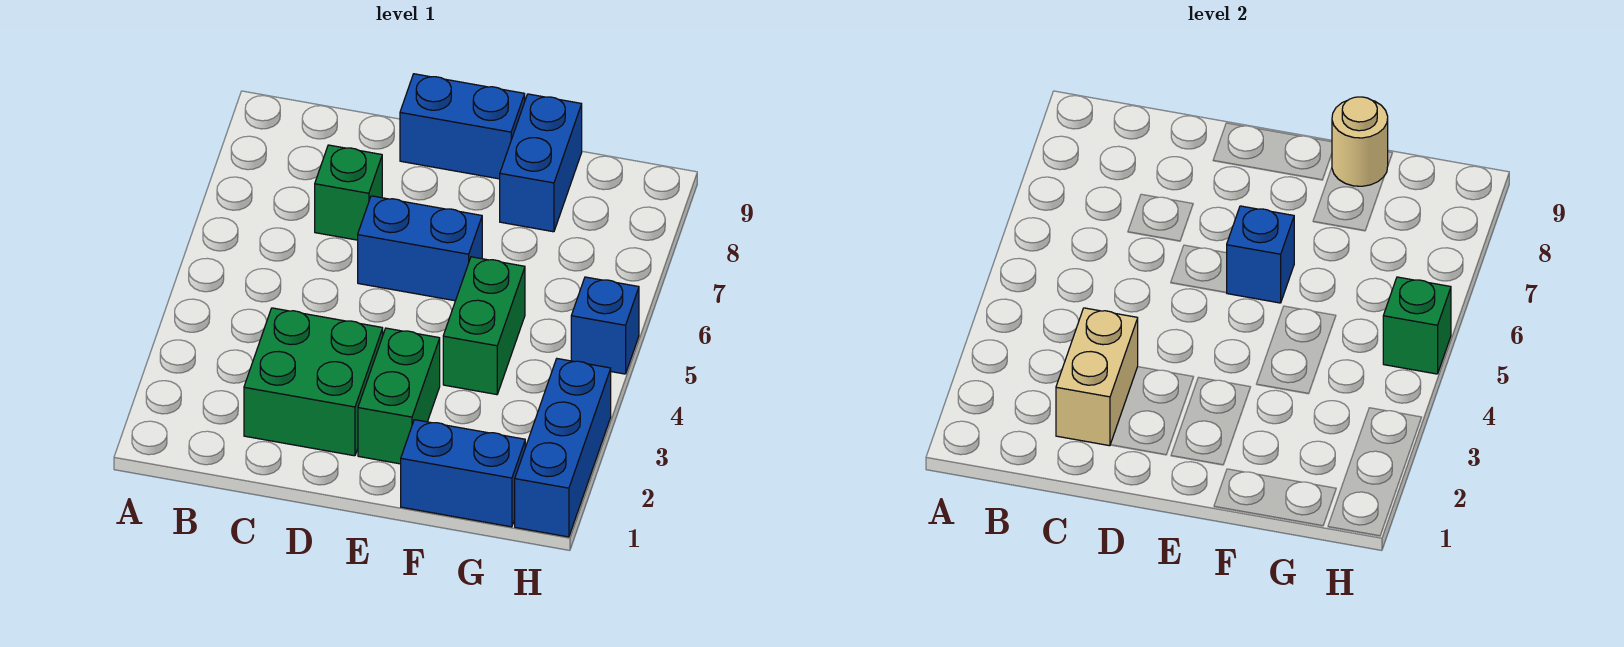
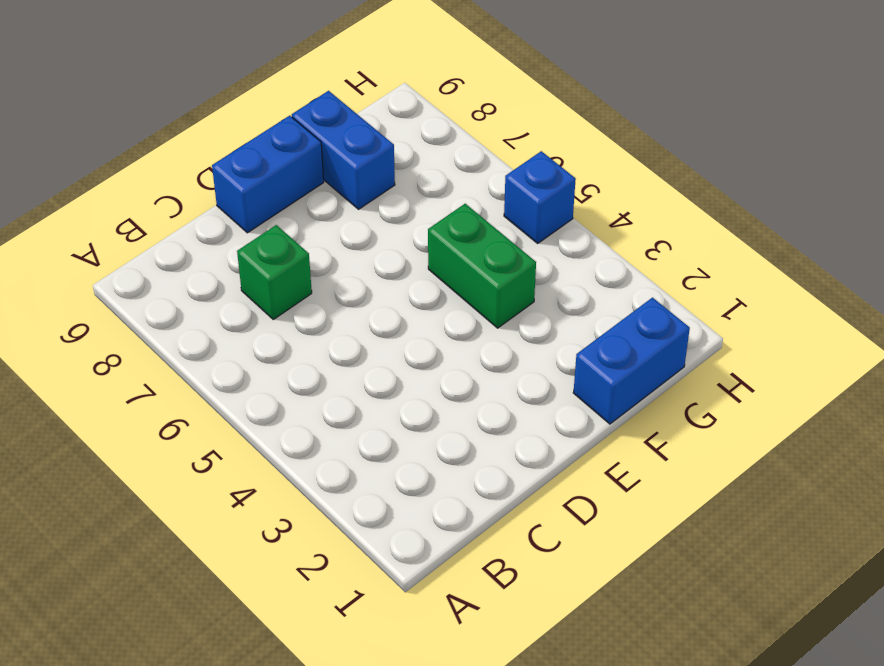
none -> green brick C2:D3 level 1
none -> blue brick D6:E6 level 1
none -> green brick E2:E3 level 1

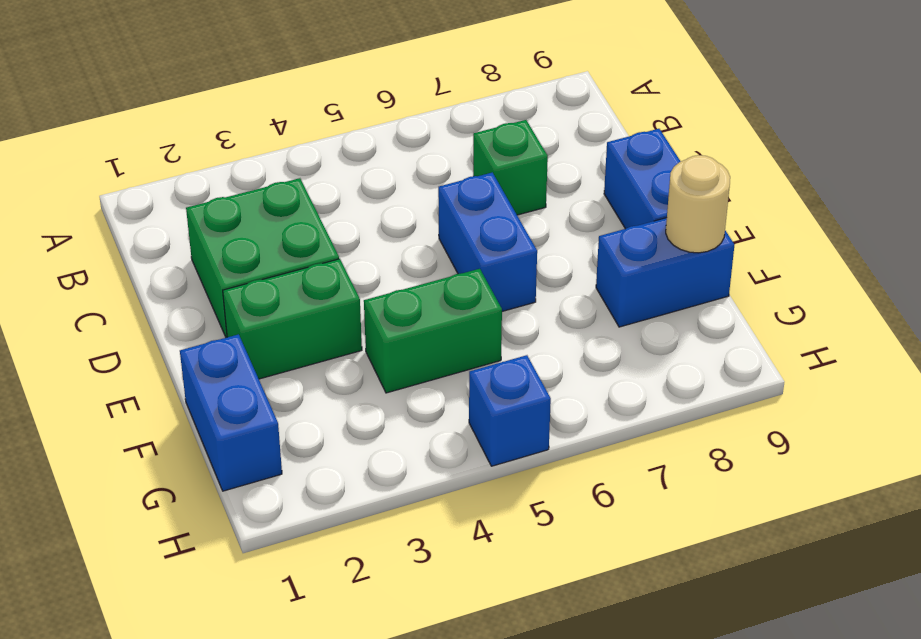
none -> blue brick H1:H3 level 1
none -> tan brick C2:C3 level 2
none -> blue brick E6 level 2

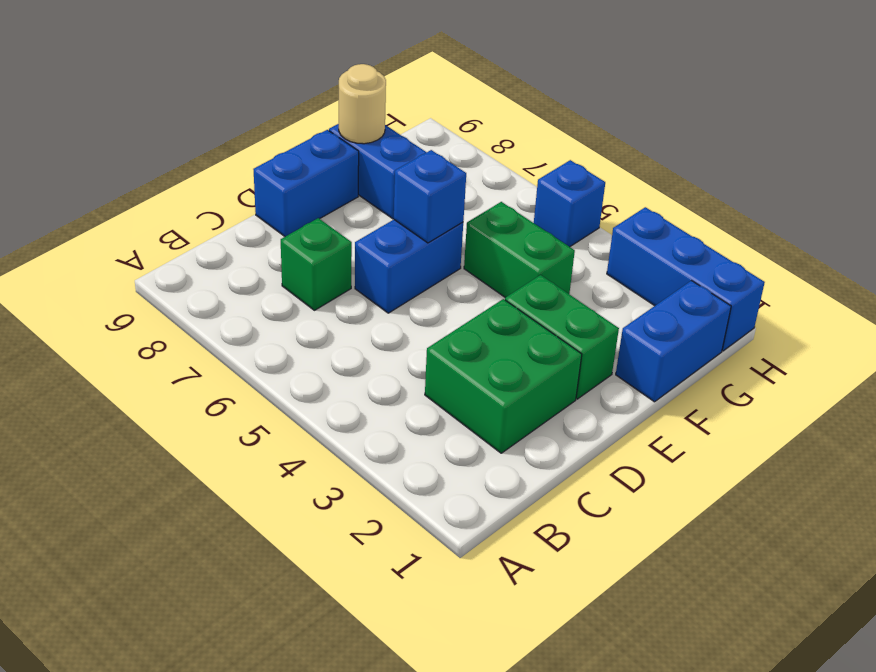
none -> tan brick C2:C3 level 2
none -> green brick H5 level 2

